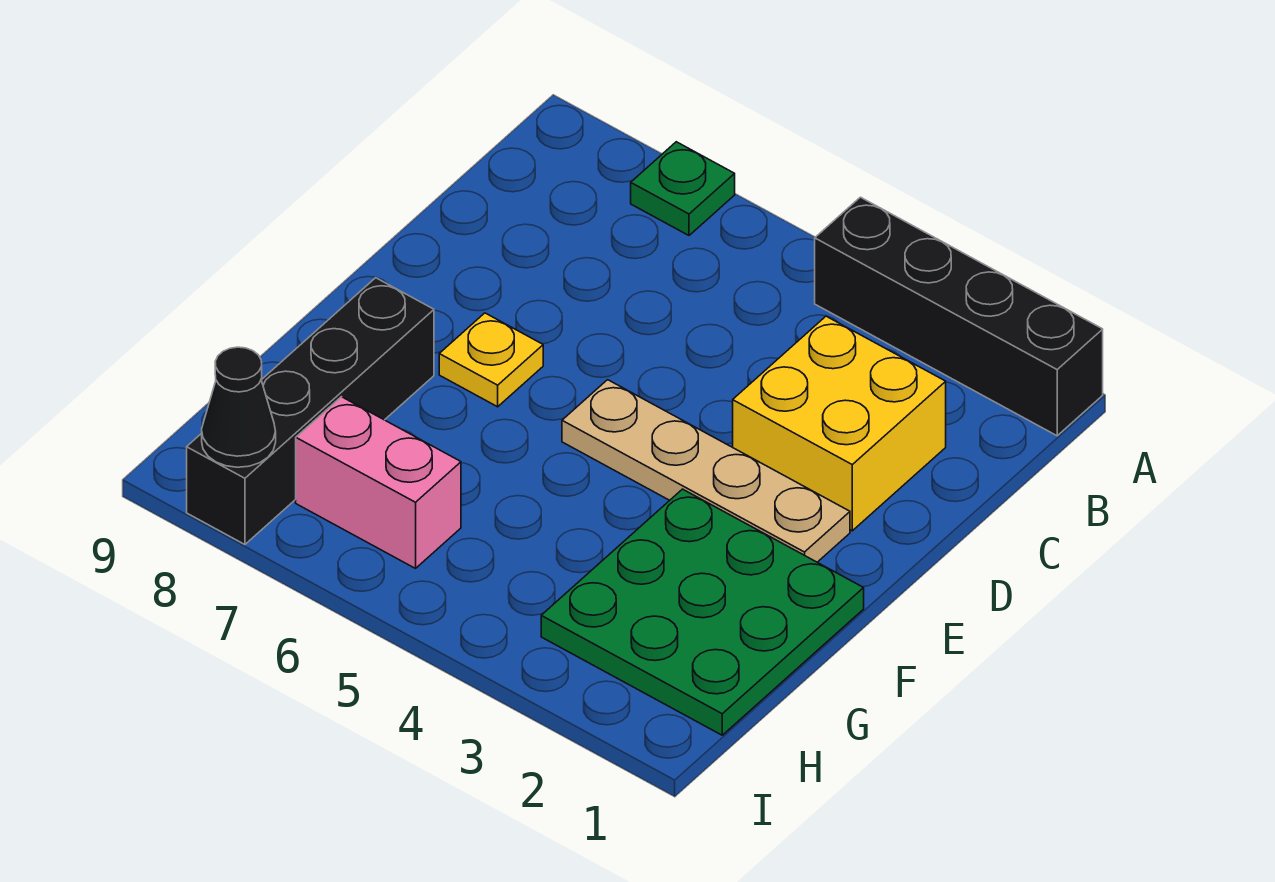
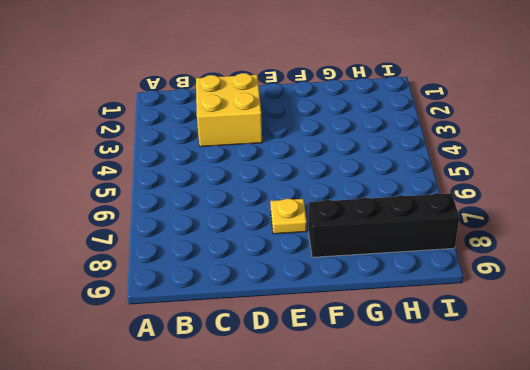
none -> black brick A1:A4 level 1
none -> green plate A7 level 1

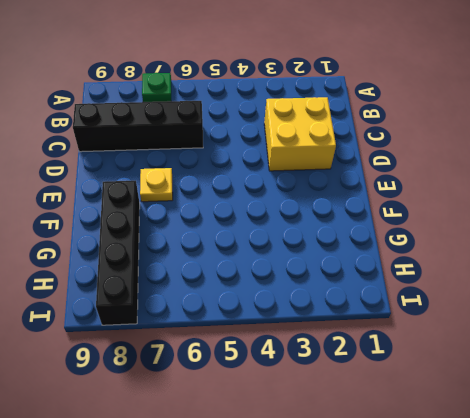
black brick C6:C9 level 1 -> black brick A1:A4 level 1
none -> tan plate E2:E5 level 1
none -> green plate F1:H3 level 1

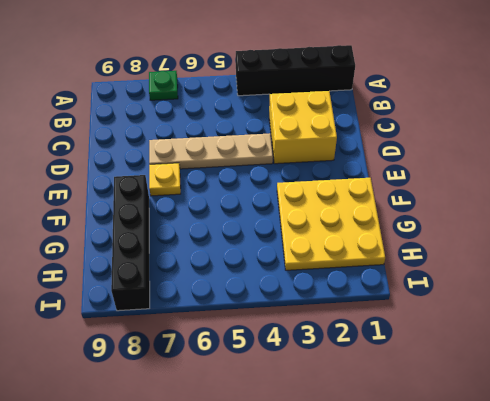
tan plate D4:D7 level 1 -> tan plate E2:E5 level 1
yellow plate F1:H3 level 1 -> green plate F1:H3 level 1
none -> pink brick H6:H7 level 1
none -> black cone I8 level 2

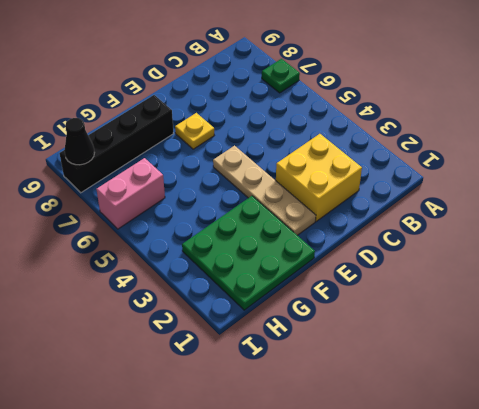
pink brick H6:I6 level 1 -> pink brick H6:H7 level 1
none -> black brick A1:A4 level 1

